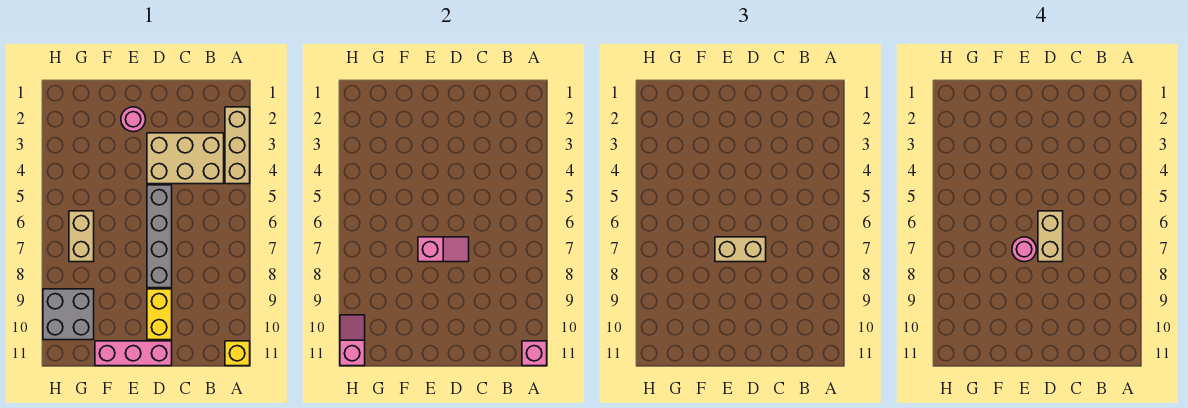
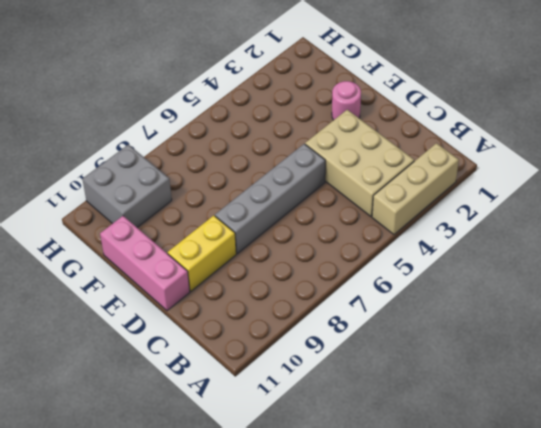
none -> yellow brick A11 level 1
none -> tan brick G6:G7 level 1
none -> pink brick A11 level 2

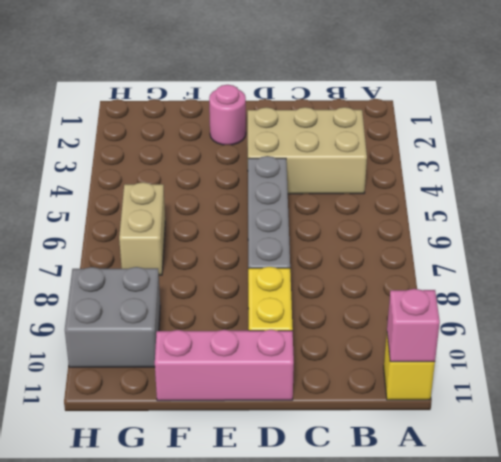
none -> tan brick A2:A4 level 1
none -> pink slope D7:E7 level 2 top E
none -> pink slope H10:H11 level 2 top 11

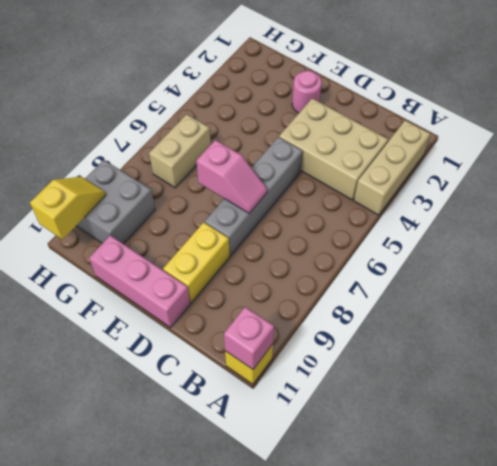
yellow slope H10:H11 level 2 top 11 -> pink slope H10:H11 level 2 top 11
none -> tan brick D7:E7 level 3
none -> tan brick D6:D7 level 4
none -> pink round brick E7 level 4

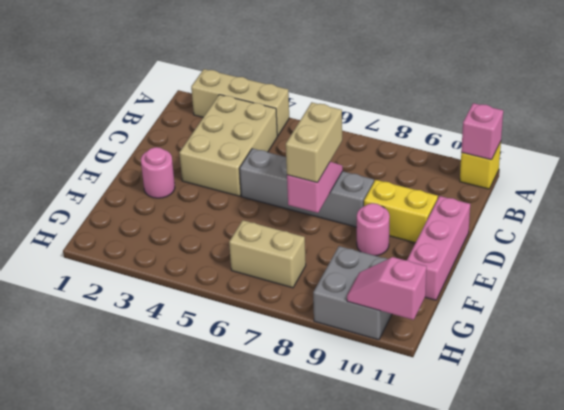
pink round brick E9 level 1 -> pink round brick E7 level 4
none -> tan brick D6:D7 level 4

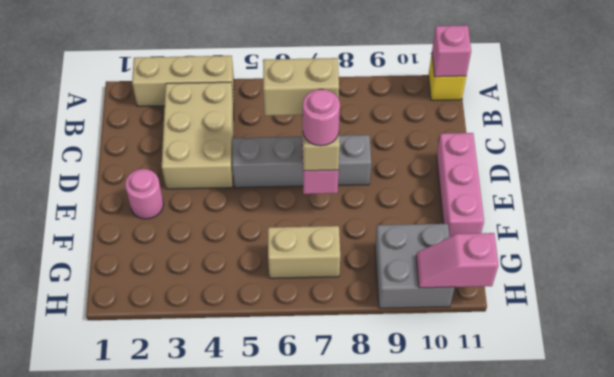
none -> yellow brick D9:D10 level 1

